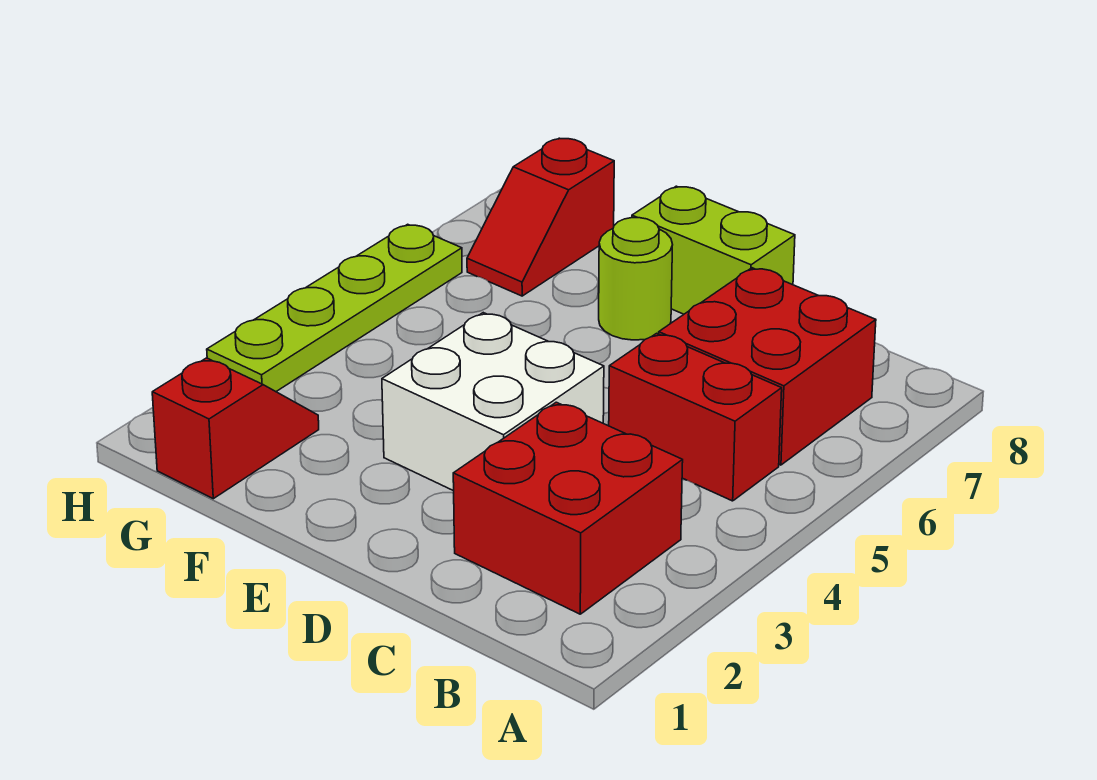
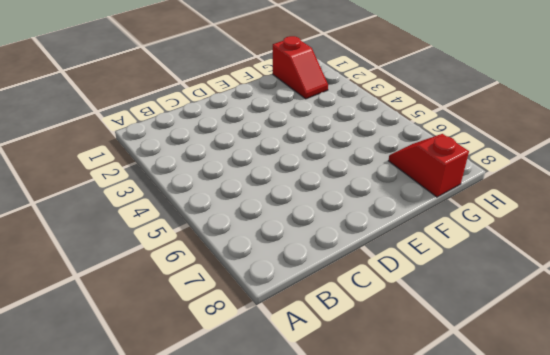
none -> red brick B2:C3 level 1
none -> red brick B5:C5 level 1

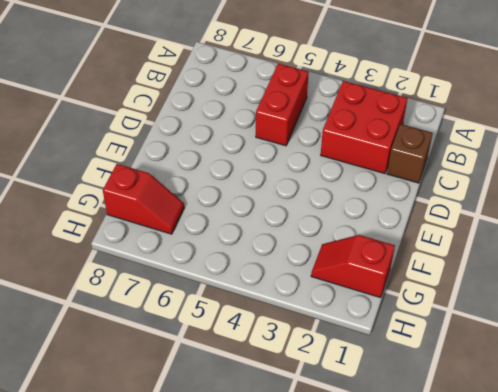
brown brick C1 level 1 -> none
none -> red brick B6:C7 level 1
none -> white brick D3:E4 level 1

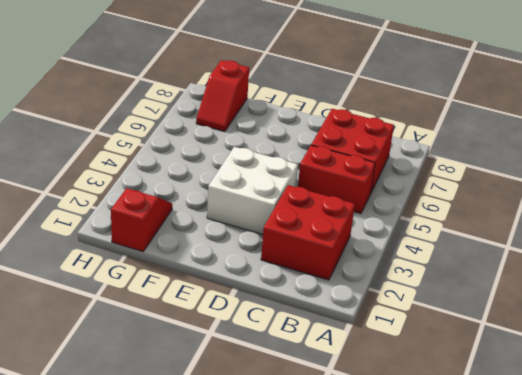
none -> lime brick D8:E8 level 1
none -> lime round brick E7 level 1

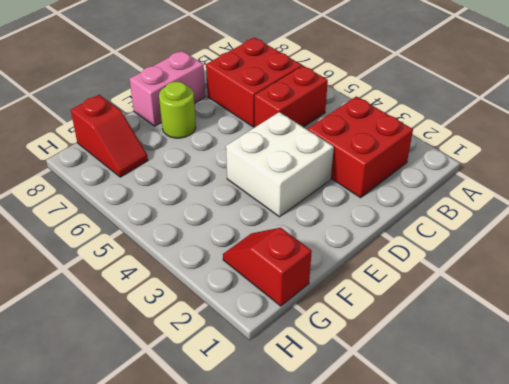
pink brick D8:E8 level 1 -> lime brick D8:E8 level 1
none -> lime plate H3:H6 level 1

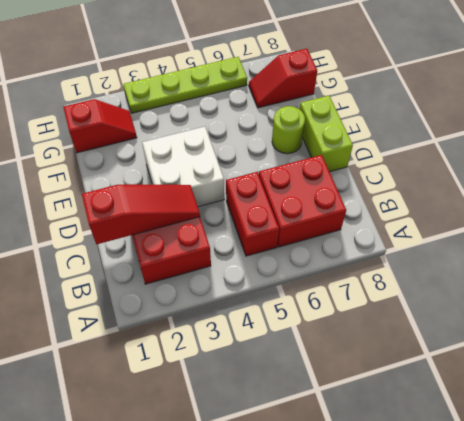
red slope C1:C3 level 2 top 1 -> none

